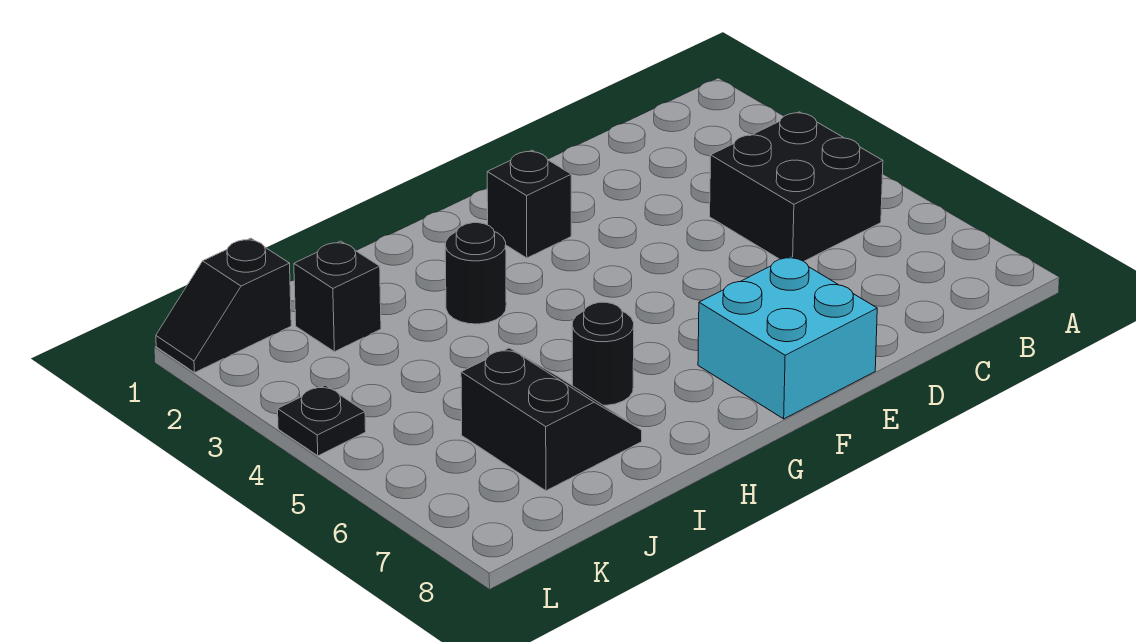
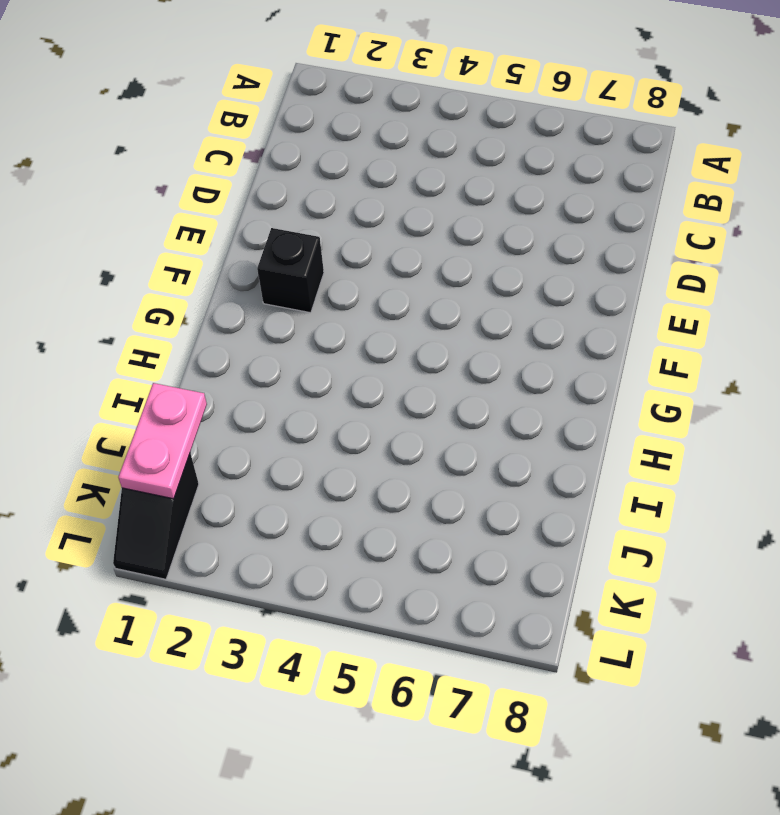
pink plate J1:K1 level 2 -> none
none -> black brick B4:C5 level 1
none -> cyan brick E7:F8 level 1

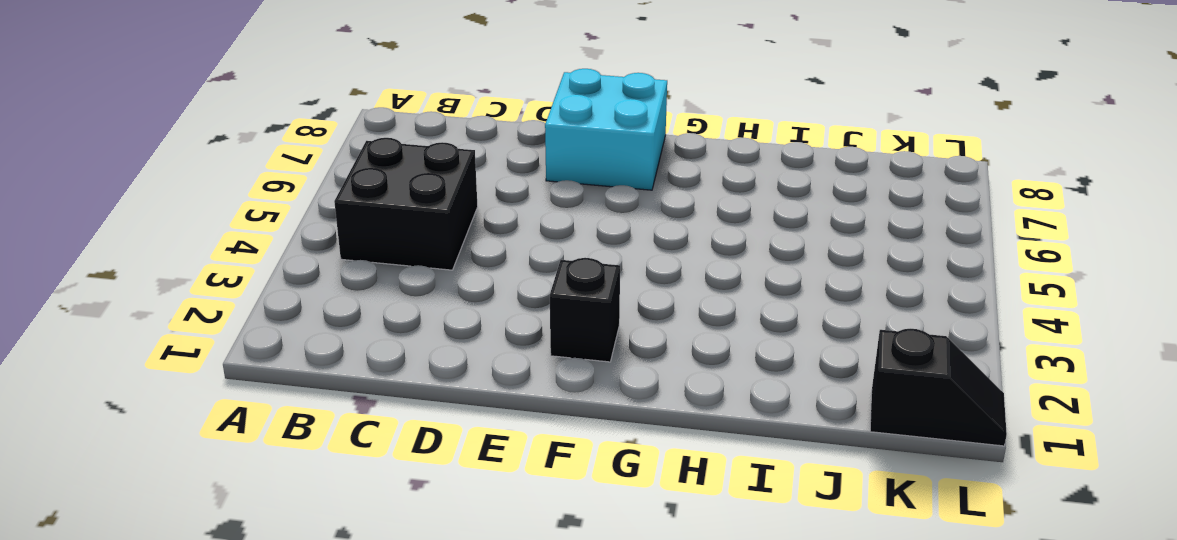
none -> black round brick H3 level 1
none -> black round brick H6 level 1

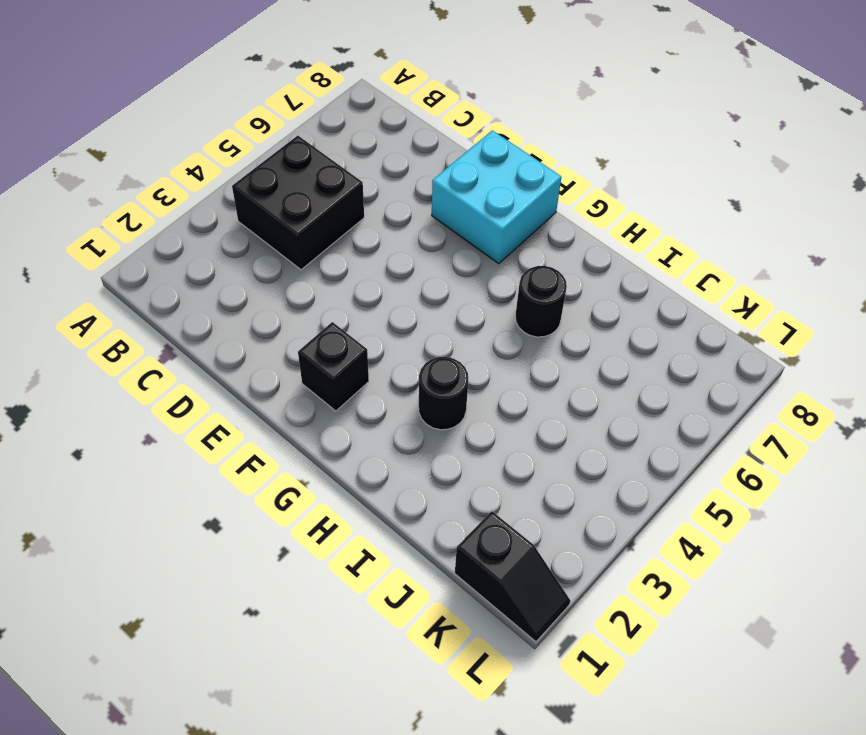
none -> black slope I6:J7 level 1 top J
none -> black brick J2 level 1

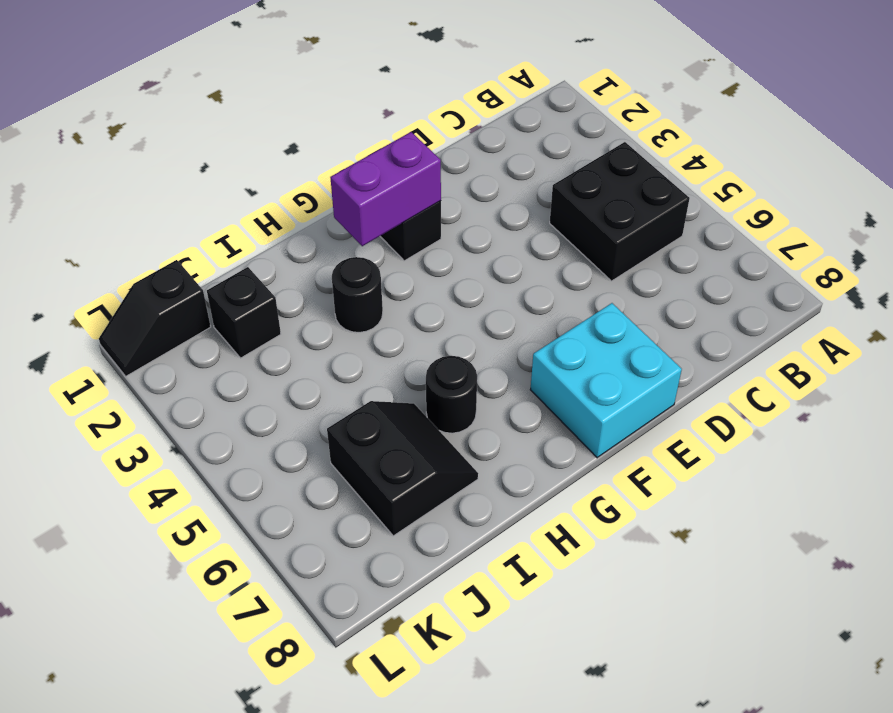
purple brick F2:G2 level 2 -> none
none -> black plate L4 level 1

